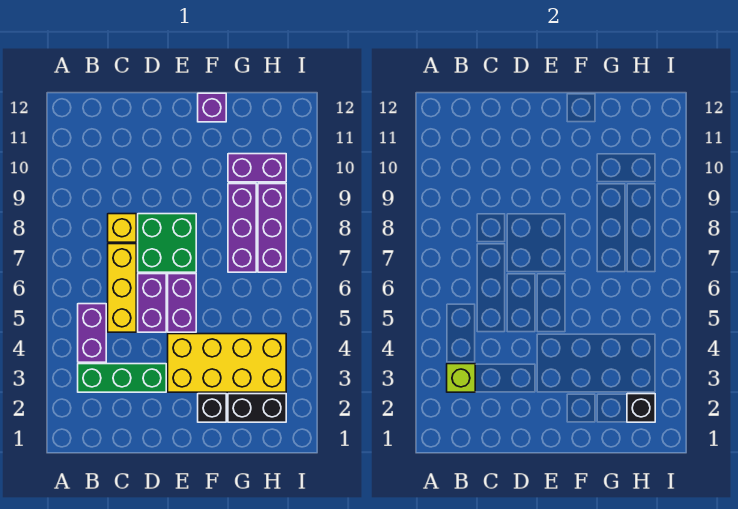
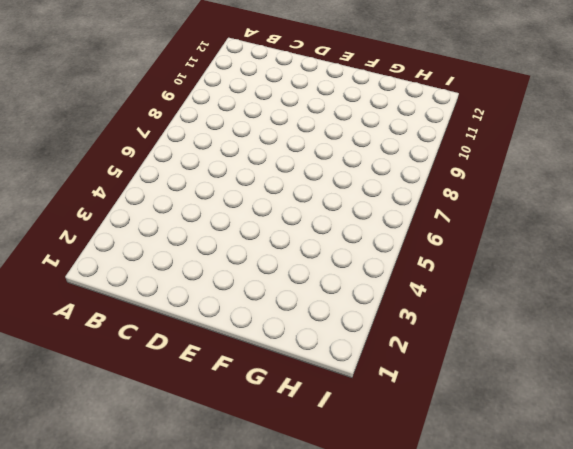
none -> green brick B3:D3 level 1
none -> purple brick B4:B5 level 1
none -> yellow brick C5:C7 level 1

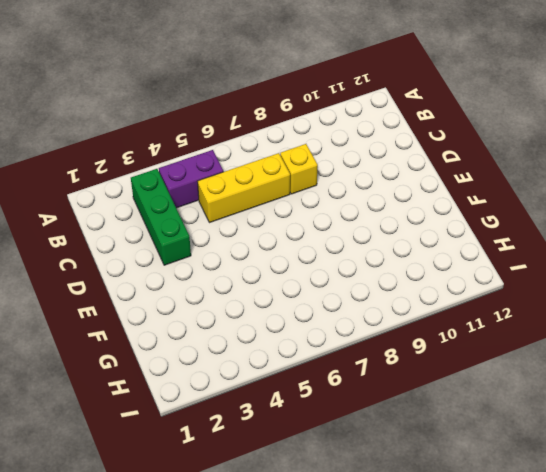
none -> purple brick D5:D6 level 1
none -> green brick D7:E8 level 1
none -> yellow brick E3:H4 level 1

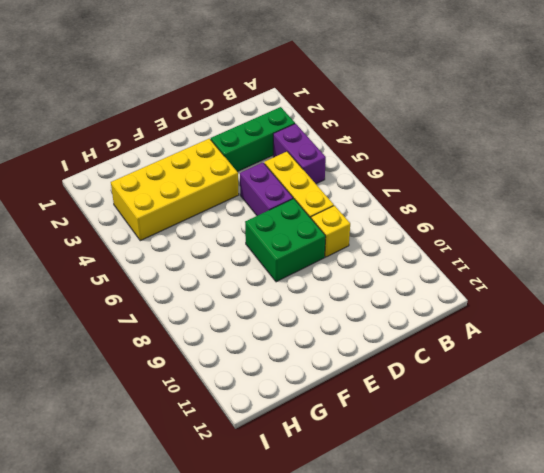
none -> purple brick E5:E6 level 1
none -> black brick F2 level 1
none -> purple brick F12 level 1

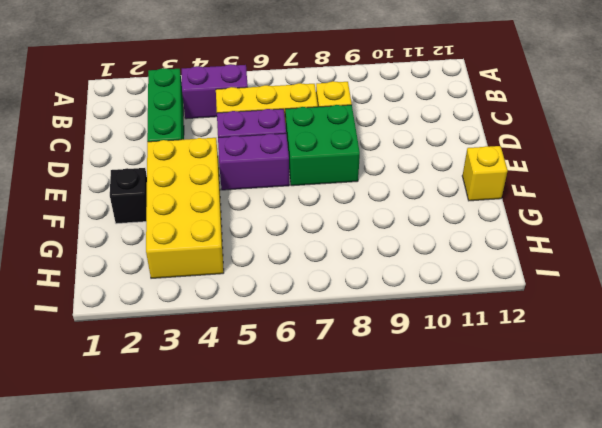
yellow brick F12 level 1 -> purple brick F12 level 1
none -> black brick G2:H2 level 1
none -> purple brick G7:G9 level 1
none -> purple brick G10:H10 level 1

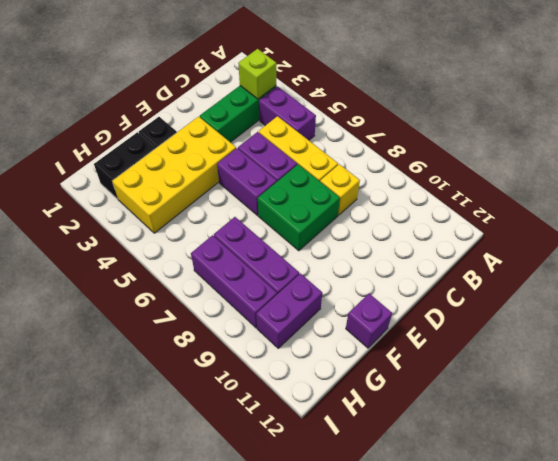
none -> black brick H2 level 2

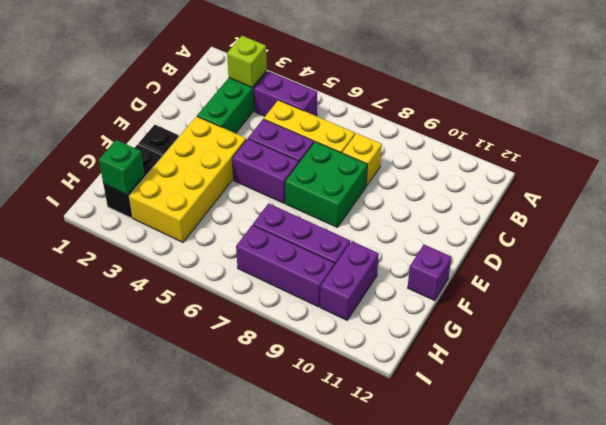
green brick H2 level 2 -> black brick H2 level 2

